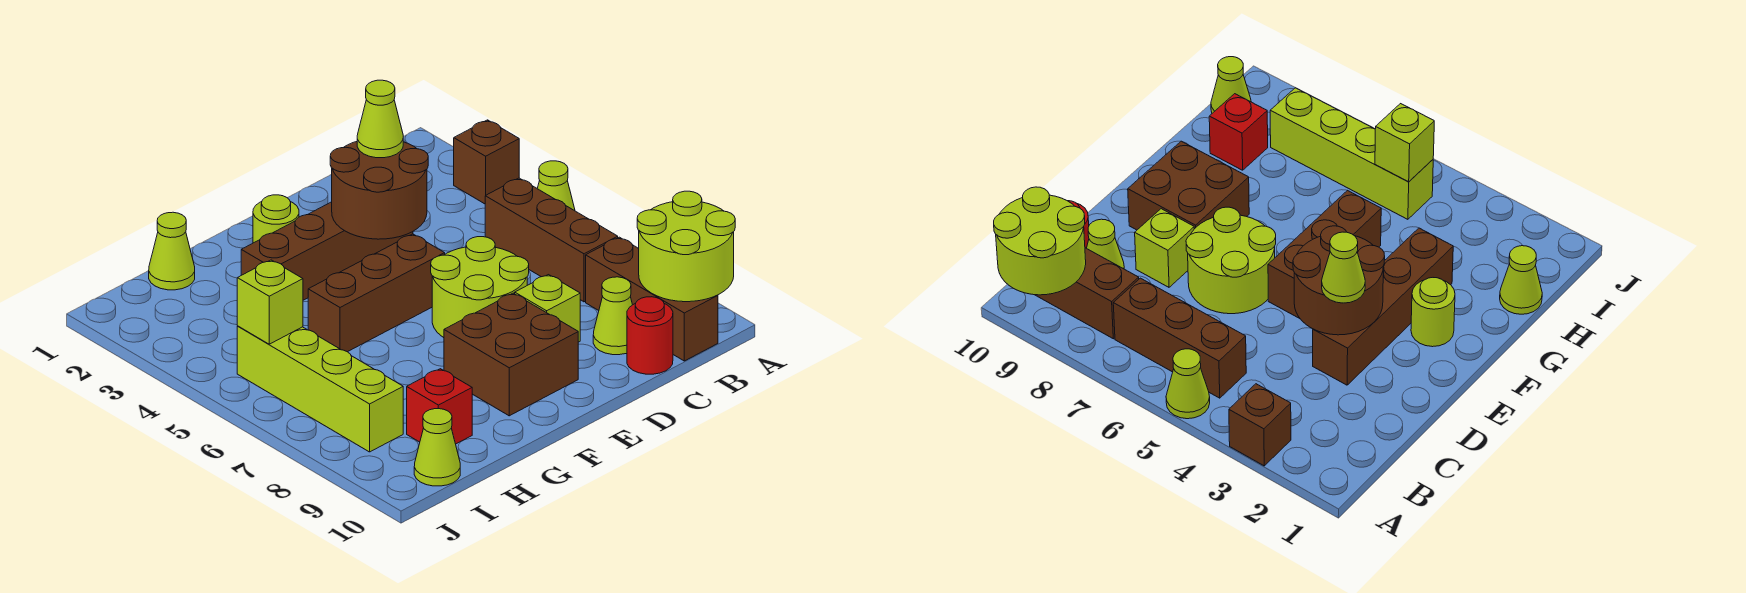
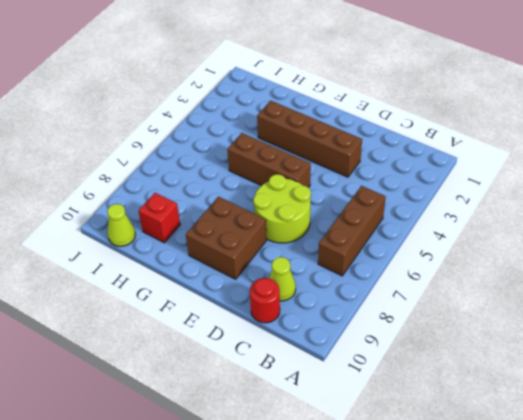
none -> brown brick A3 level 1
none -> lime cone A5 level 1
none -> brown brick B8:B10 level 1

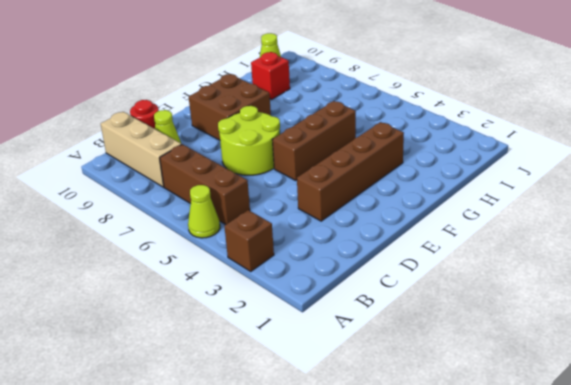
tan brick B8:B10 level 1 -> brown brick B8:B10 level 1
none -> lime brick D8 level 1
none -> lime round brick F2 level 1
none -> lime cone H1 level 1

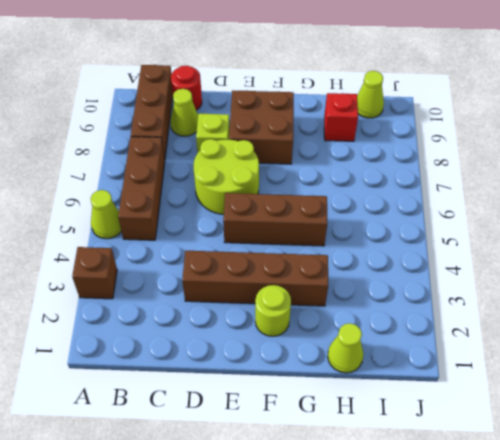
none -> lime brick I5:I8 level 1
none -> lime round brick A9:B10 level 2
none -> brown round brick D3:E4 level 2

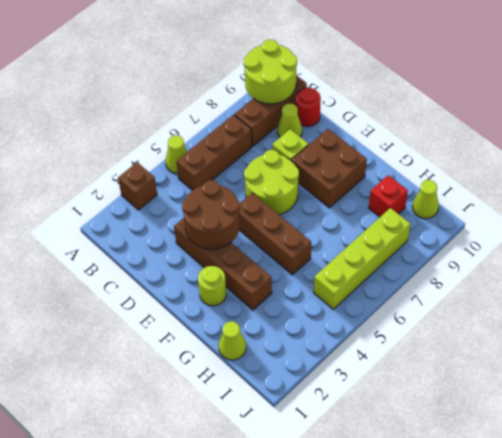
none -> lime brick I5 level 2
none -> lime cone D3 level 3

